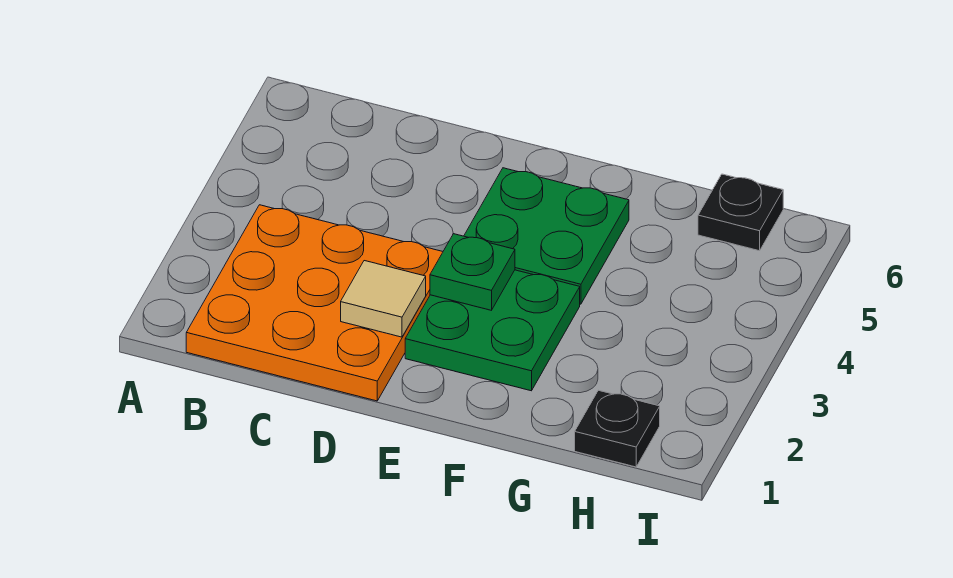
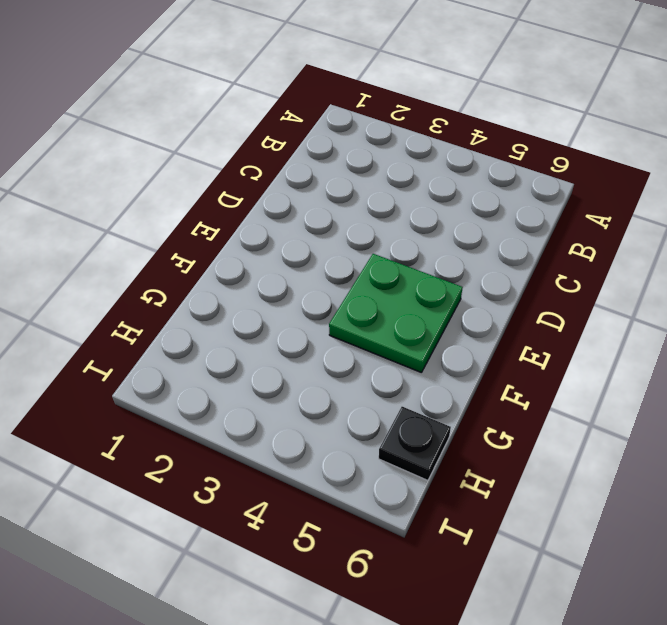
none -> orange plate B1:D3 level 1
none -> green plate E2:F3 level 1

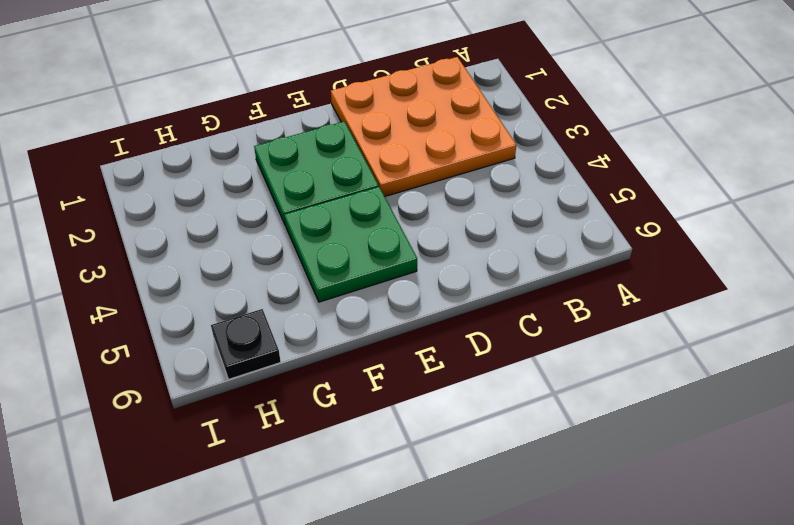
none -> black plate H1 level 1
none -> tan tile D2 level 2

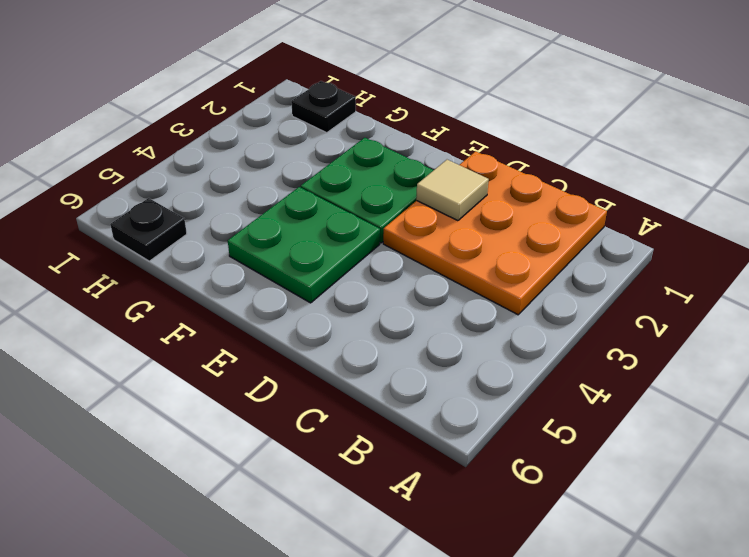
none -> green plate E3 level 2

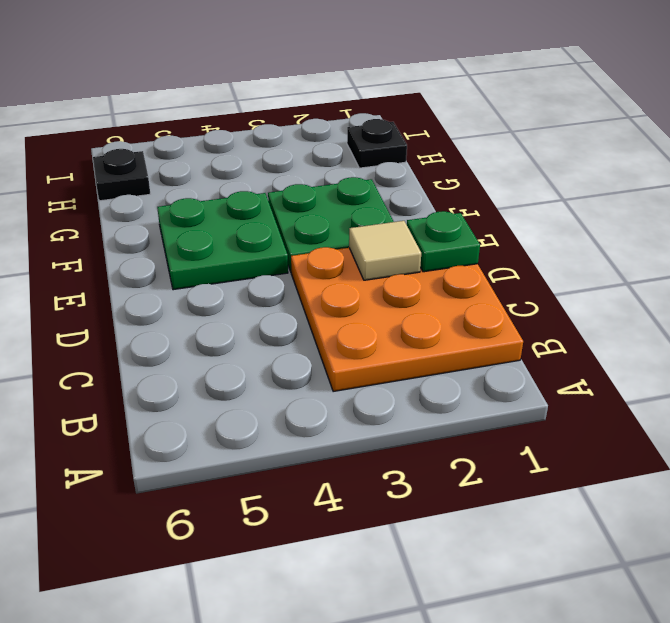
green plate D1 level 2 -> green plate E3 level 2

